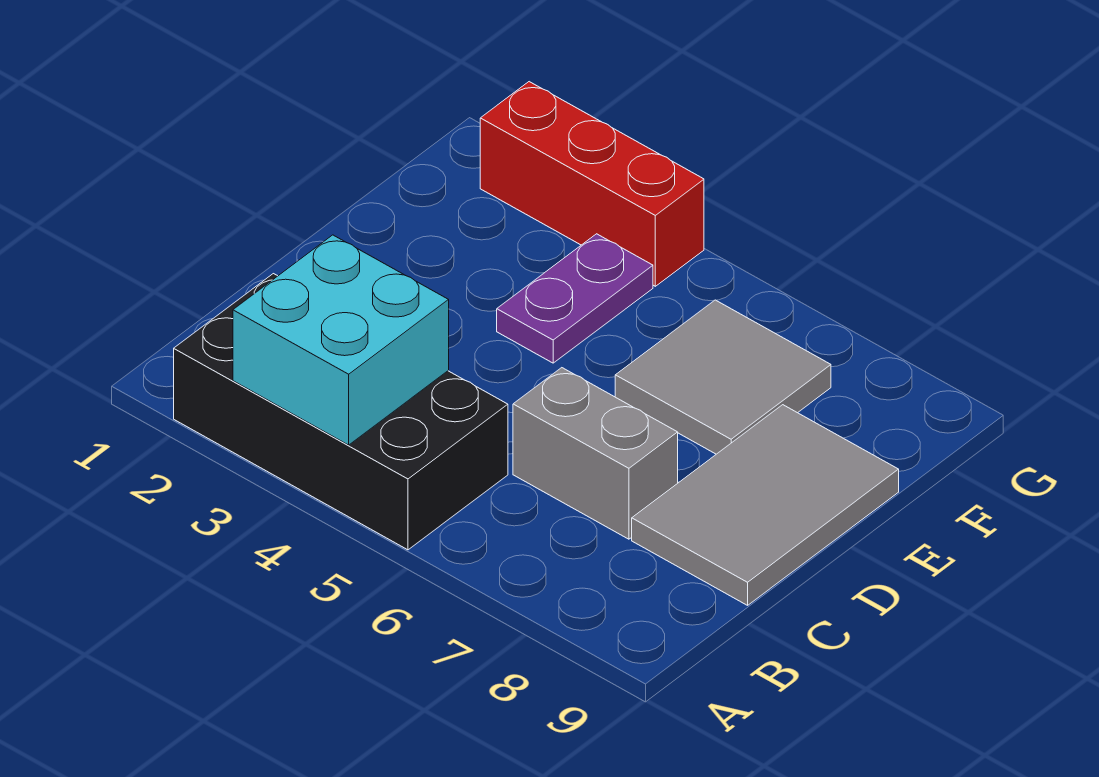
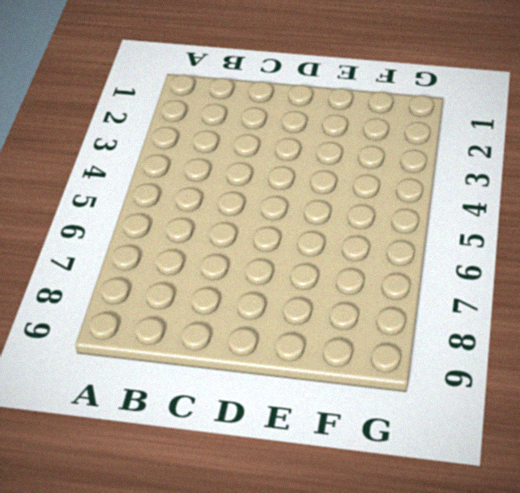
none -> black brick A2:B5 level 1
none -> grey brick C6:C7 level 1

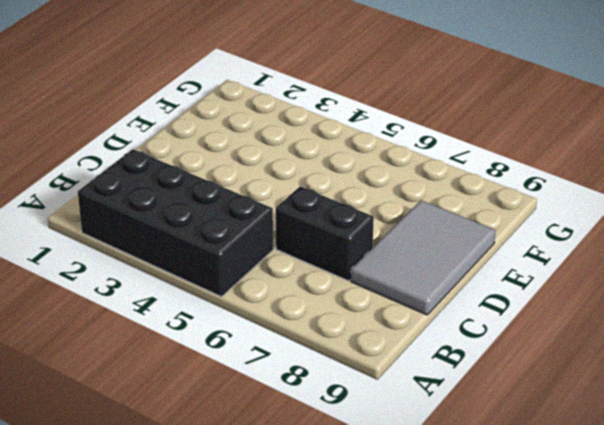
black brick C6:C7 level 1 -> grey brick C6:C7 level 1
none -> purple plate E4:F4 level 1
none -> grey tile E6:F7 level 1

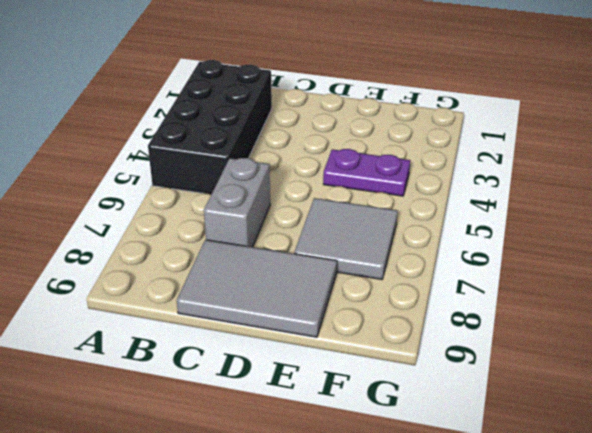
none -> red brick G2:G4 level 1
none -> cyan brick A3:B4 level 2

